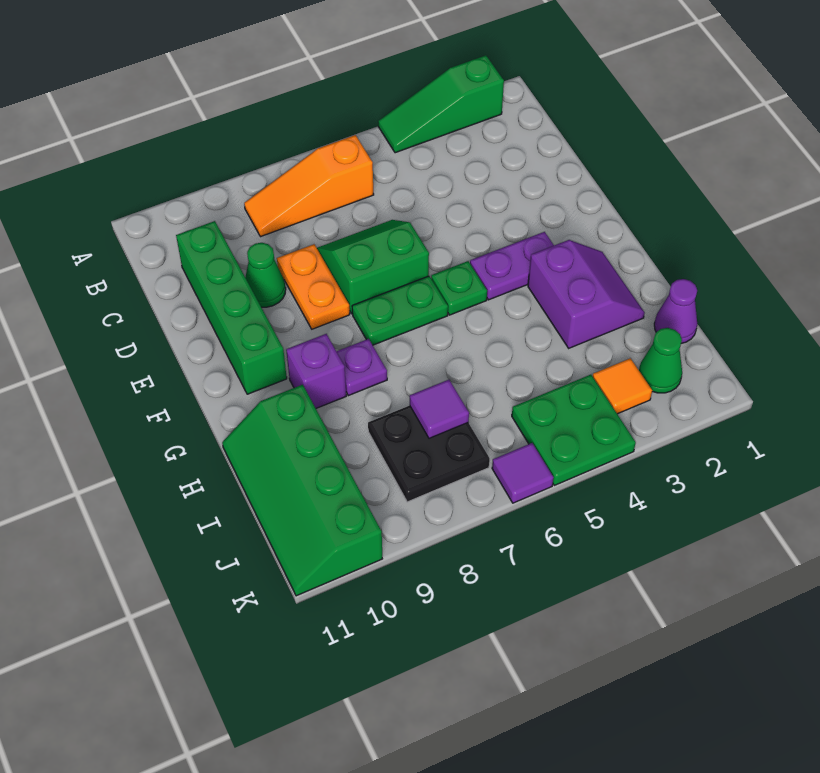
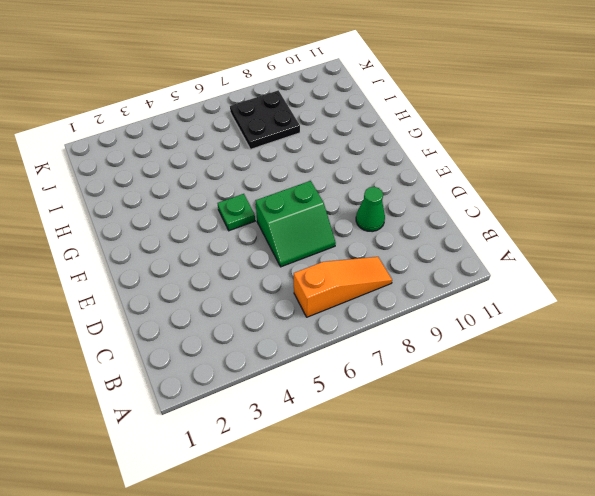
none -> green slope A2:A4 level 1 top 2
none -> green brick C10:F10 level 1
none -> orange plate D8:E8 level 1

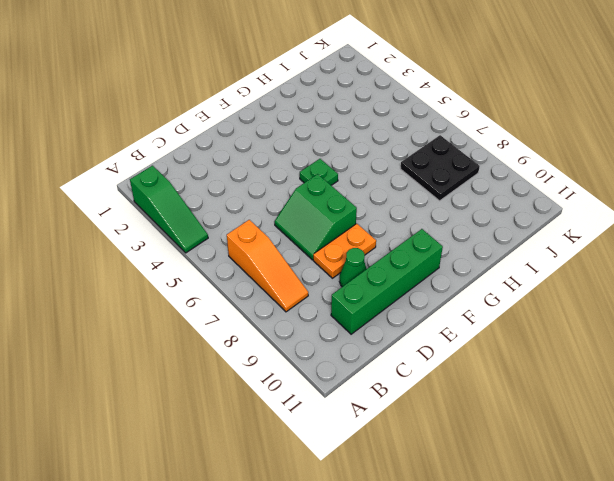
none -> purple plate F3:F4 level 1
none -> green plate F6:F7 level 1
none -> purple slope G2:H3 level 1 top 3

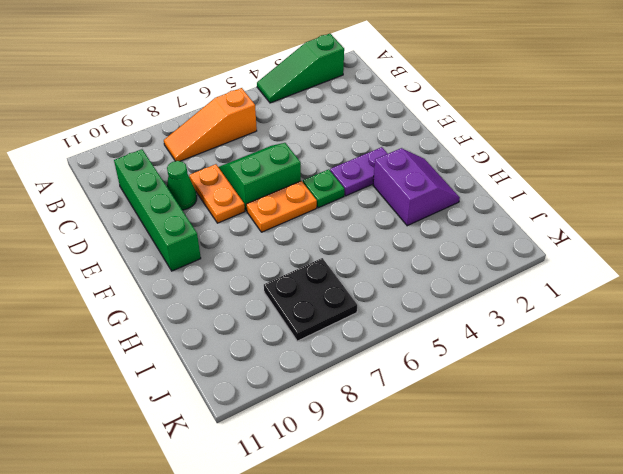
orange plate F6:F7 level 1 -> green plate F6:F7 level 1
none -> purple plate G8 level 1
none -> purple brick G9 level 1
none -> green slope H10:K11 level 1 top 10

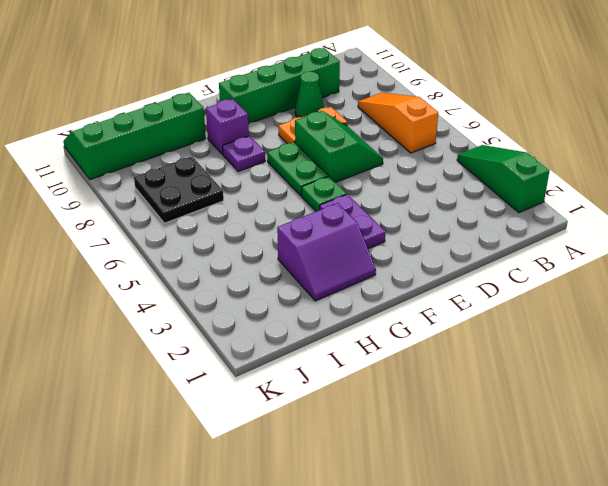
none -> purple cone I1 level 1
none -> green cone J2 level 1
none -> orange tile J3 level 1

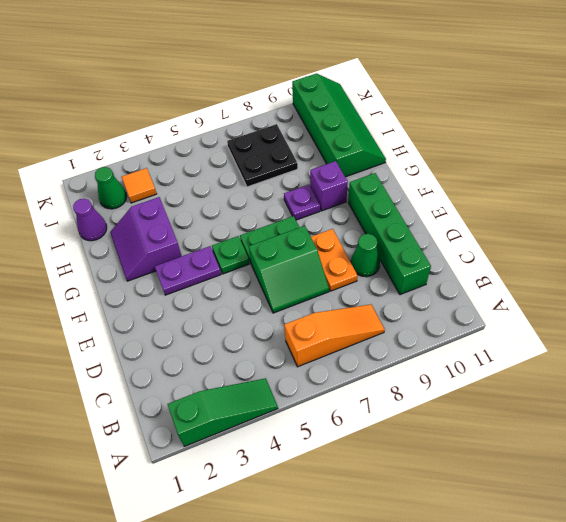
none -> green plate J4:K5 level 1
none -> purple tile K6 level 1
none -> purple tile I7 level 2

